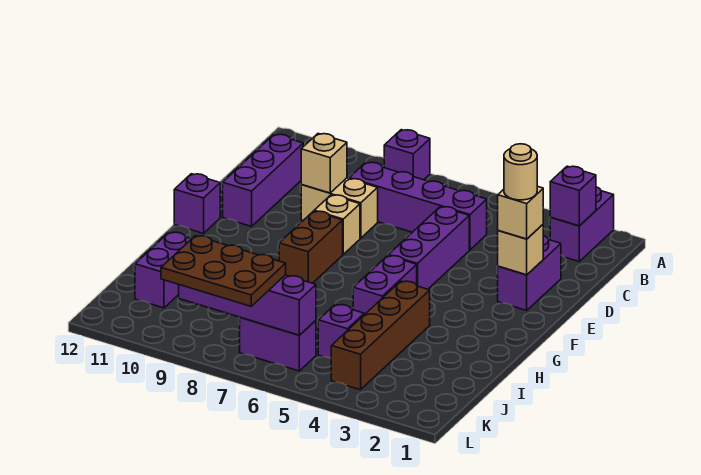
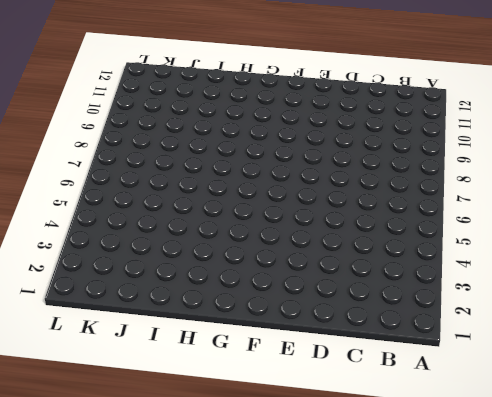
none -> purple brick A2:B2 level 1
none -> purple brick A8 level 1
none -> purple brick C5:C8 level 1

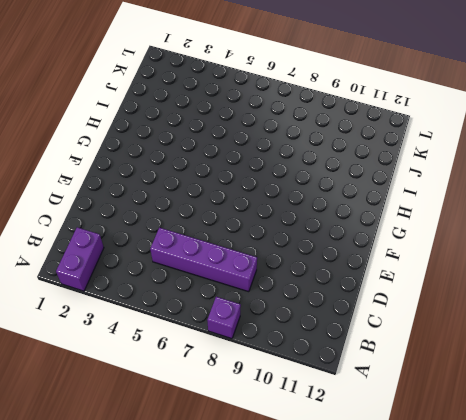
none -> purple brick C11:E11 level 1
none -> purple brick D2:E2 level 1
none -> purple brick D5:F5 level 1

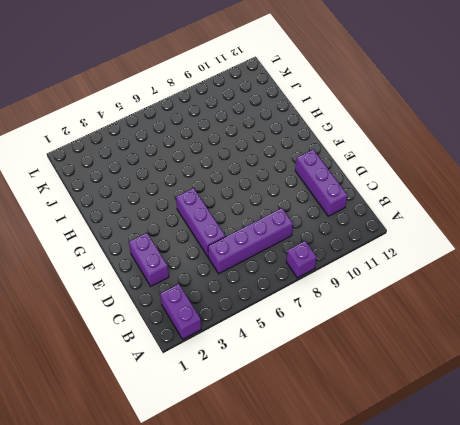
none -> tan brick D8:D9 level 1
none -> tan brick E8 level 1
none -> brown brick F8:G8 level 1

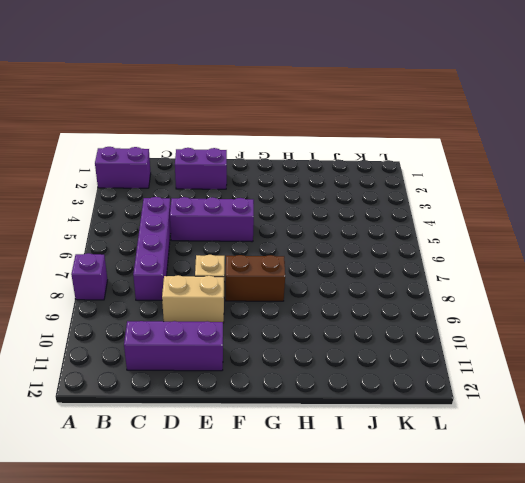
tan brick D9:E9 level 1 -> tan brick D8:D9 level 1
none -> purple brick F12 level 1
none -> purple brick G5:H5 level 1
none -> brown brick H4:K4 level 1

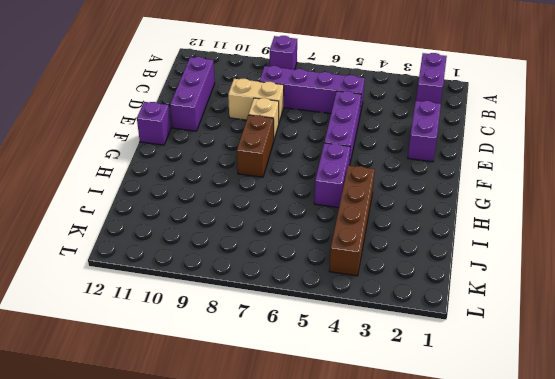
none -> purple brick I11:J11 level 1
none -> purple brick J5 level 1
none -> purple brick K6:K7 level 1

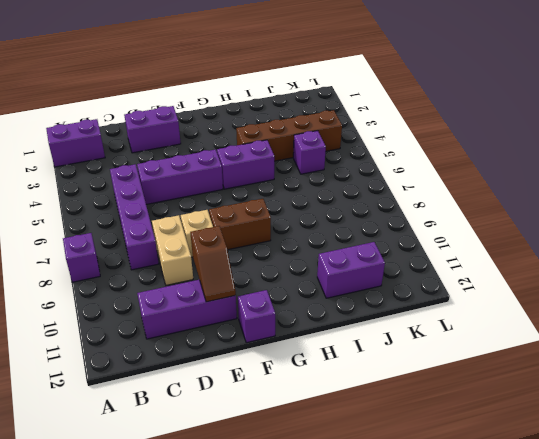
brown slope E10:E11 level 2 top 10 -> none
none -> purple brick K6:K7 level 1
none -> purple brick B2 level 2
none -> tan brick D9 level 2

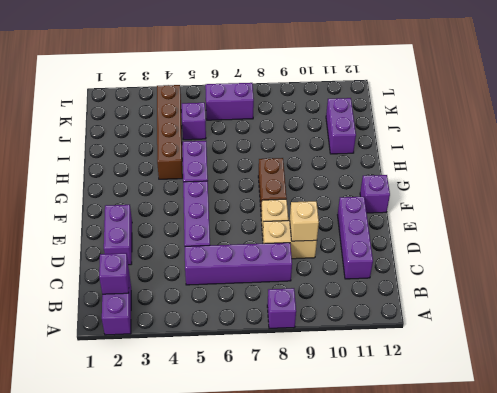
none -> tan brick E2 level 2
none -> purple brick K6:K9 level 2
none -> tan brick E2 level 3

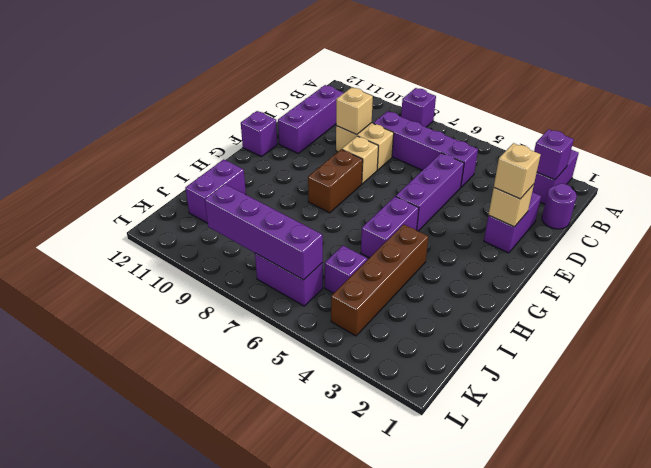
purple round brick C1 level 1 -> none
none -> brown plate K7:L9 level 3
none -> tan round brick E2 level 4

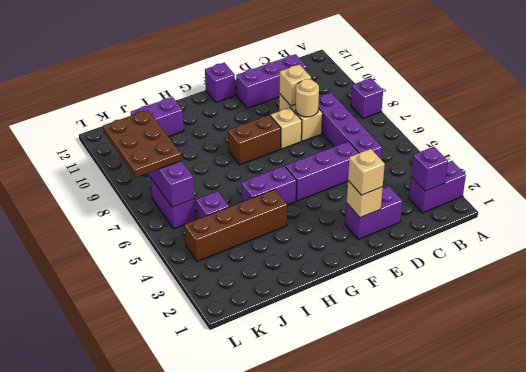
tan round brick D8 level 2 -> tan round brick E2 level 4

